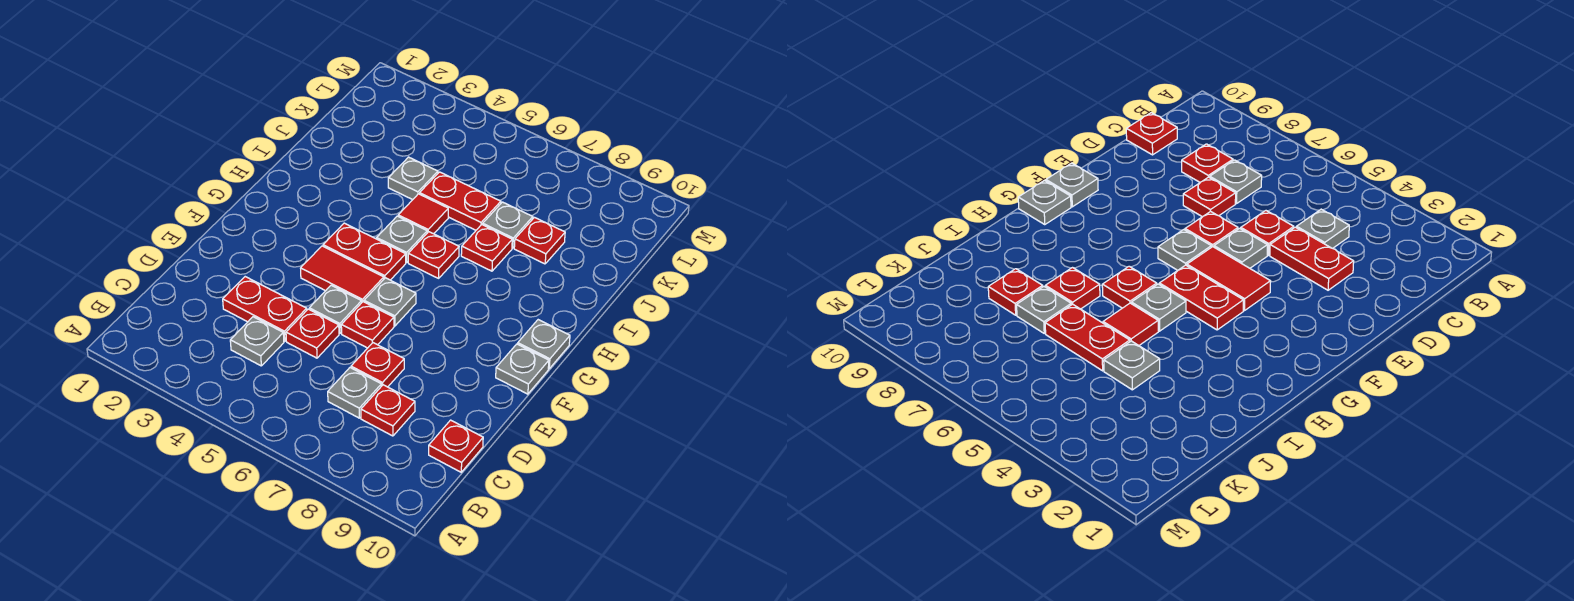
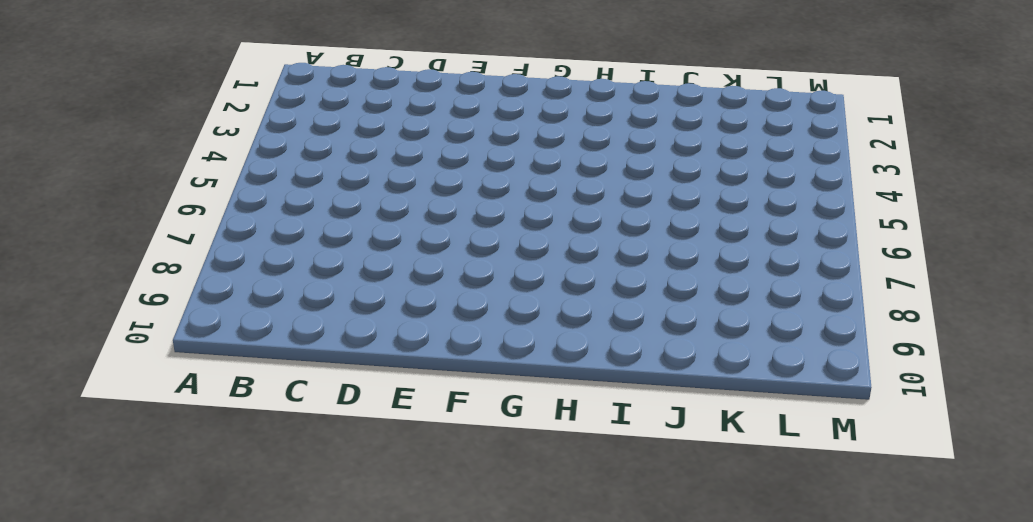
none -> grey plate C4 level 1
none -> grey plate C7 level 1
none -> red plate C8 level 1

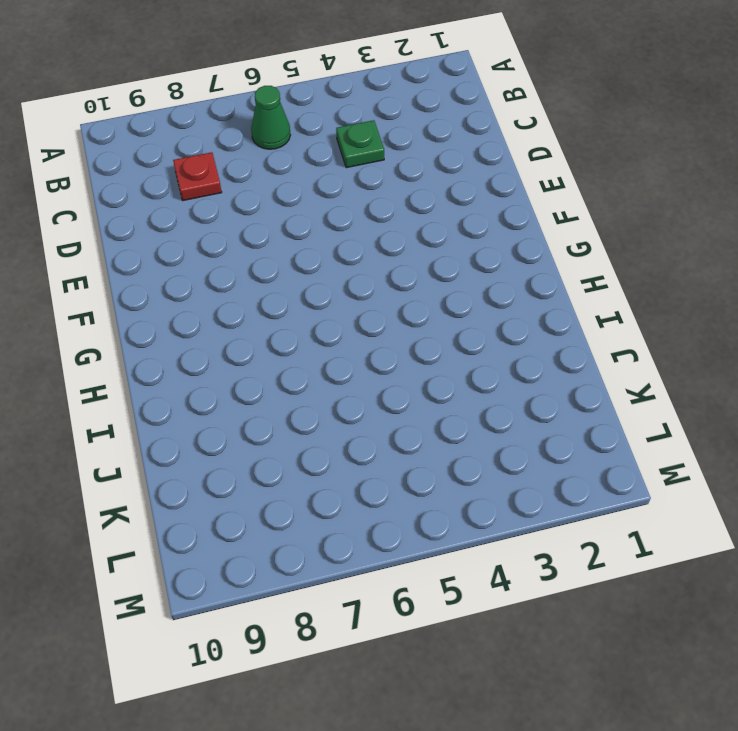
green cone B6 level 1 -> none
green plate C4 level 1 -> grey plate C4 level 1
none -> grey plate C7 level 1
none -> red plate C10 level 1
none -> red plate D3:D4 level 1

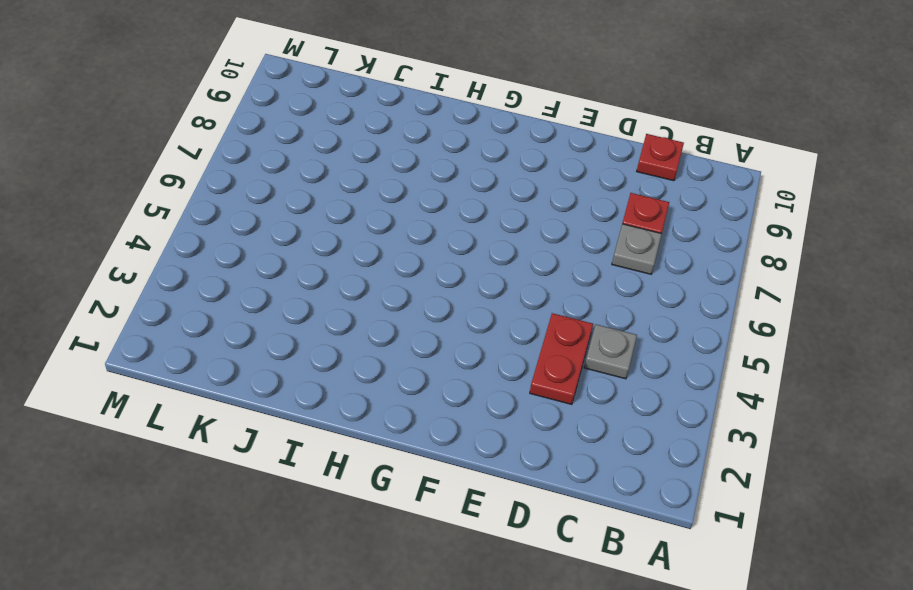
none -> red plate D5 level 1
none -> red plate D7 level 1
none -> grey plate E5 level 1

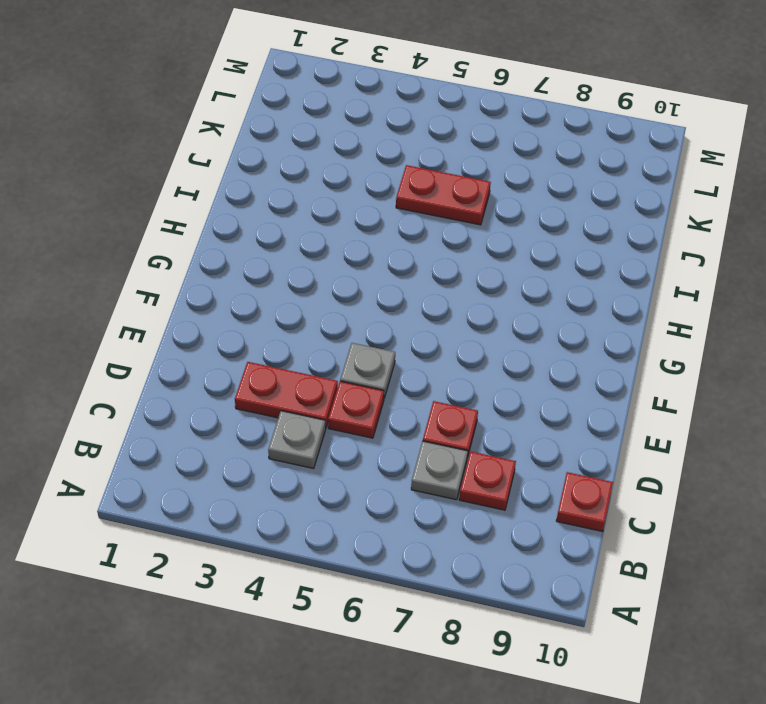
none -> red plate E6 level 1
none -> red tile F4:F5 level 1
none -> grey plate F6 level 1

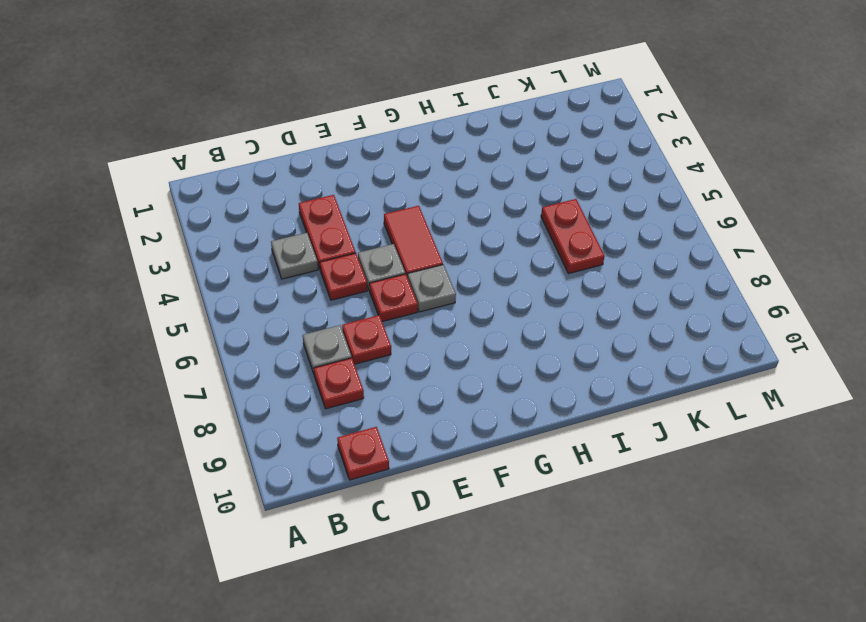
none -> grey plate F10 level 1
none -> red plate G4:G5 level 1
none -> grey plate G10 level 1

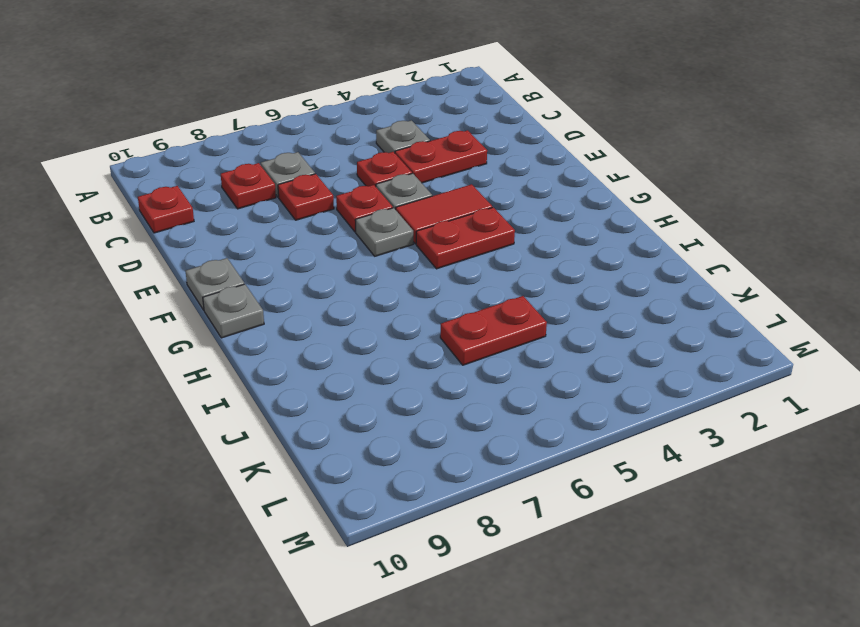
none -> grey plate H5 level 1
none -> red plate H6 level 1
none -> red tile I5 level 1

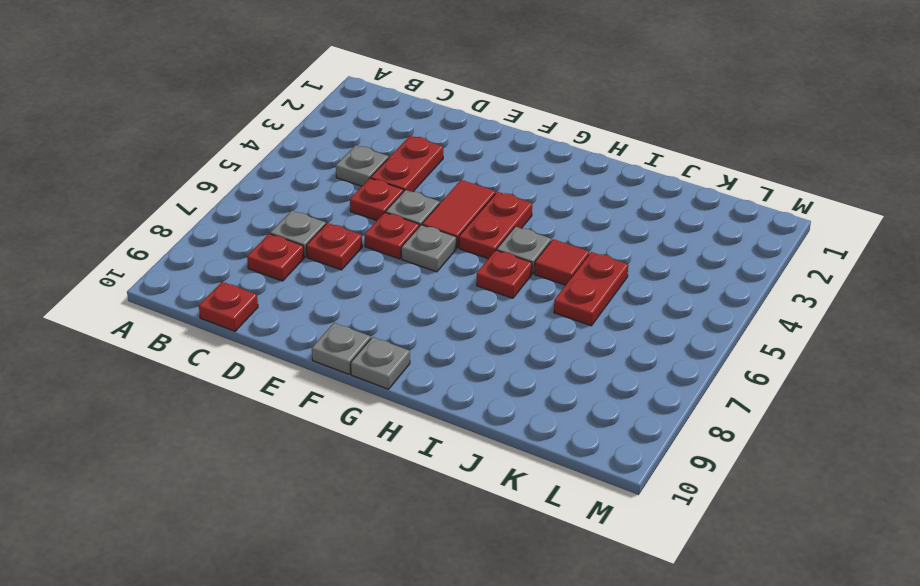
none -> red plate I7 level 1
none -> grey plate J4 level 1
none -> grey plate J7 level 1

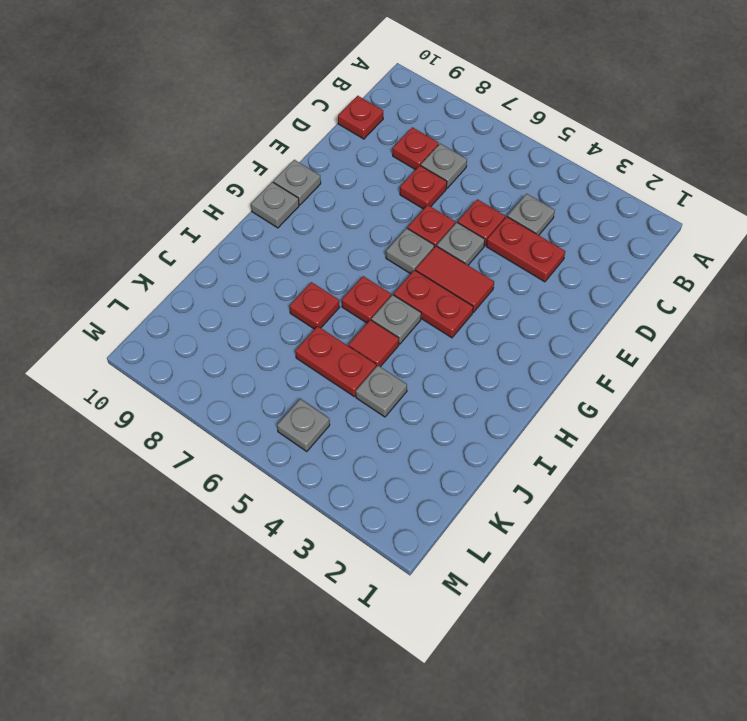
grey plate L5 level 1 -> grey plate J7 level 1
none -> red plate J8 level 1

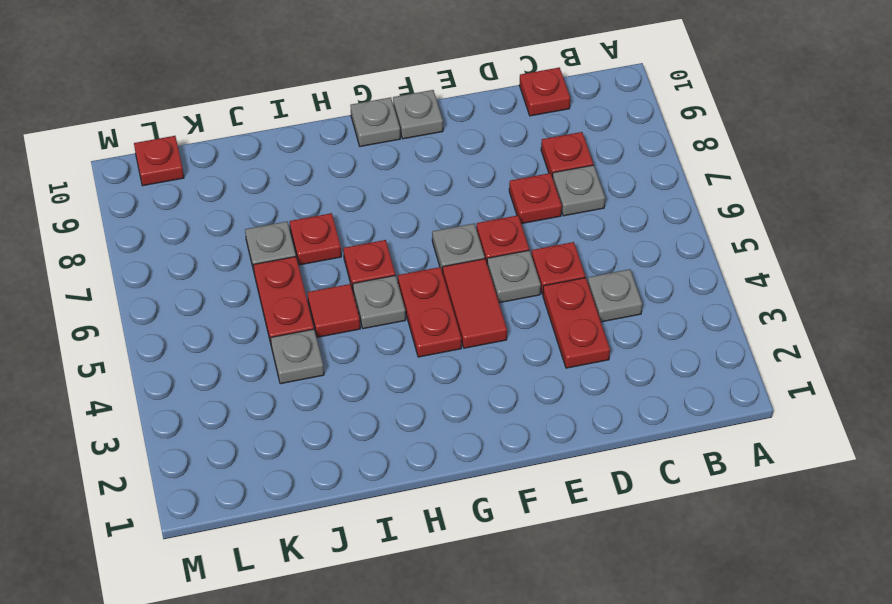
red plate L10 level 1 -> red plate J8 level 1

